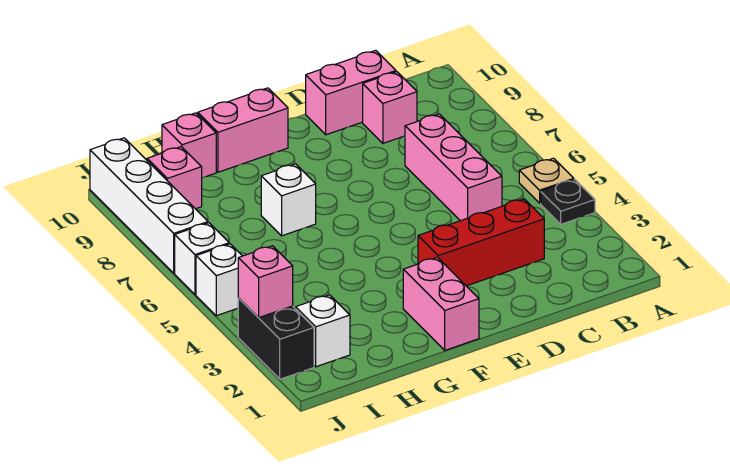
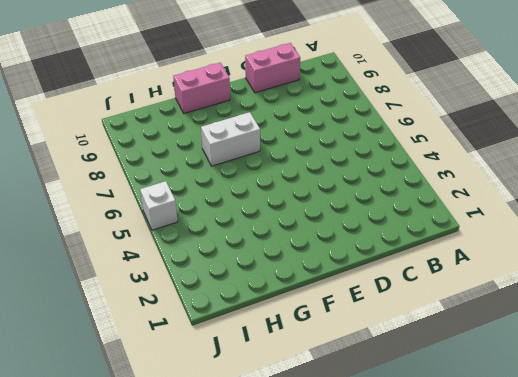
white brick F7:G7 level 1 -> white brick G7 level 1
none -> black plate A4 level 1
none -> tan plate A5 level 1
none -> red brick C3:E3 level 1

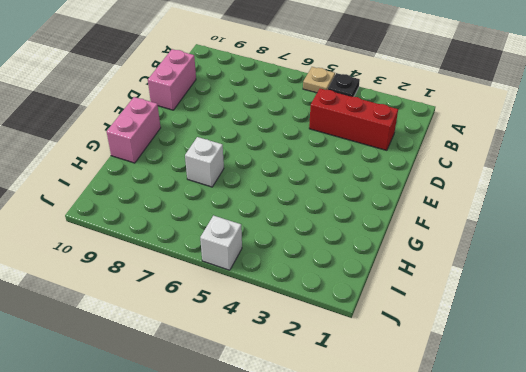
red brick C2:C4 level 1 -> red brick C3:E3 level 1
none -> pink brick C5:C7 level 1
none -> pink brick C9 level 1
none -> pink brick F1:F2 level 1

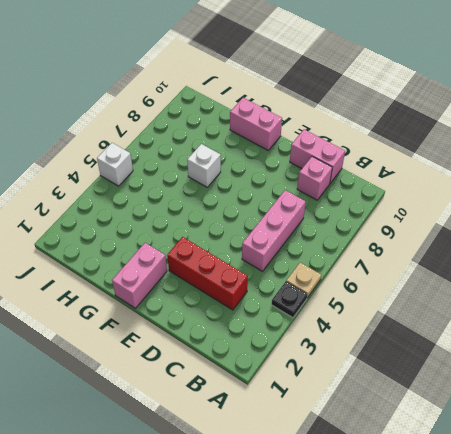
none -> pink brick H10 level 1
none -> white brick I2 level 1
none -> pink brick I9 level 1

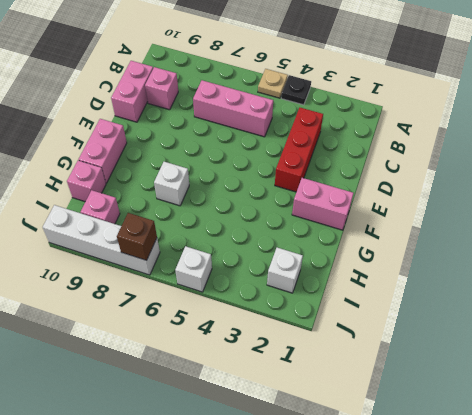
brown brick J7 level 2 -> none
none -> black brick J2:J3 level 1
none -> white brick J6 level 1
none -> pink brick J3 level 2

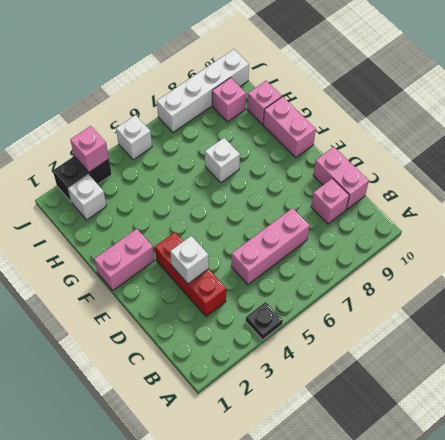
white brick D3 level 2 -> white brick J6 level 1
none -> tan plate A5 level 1

